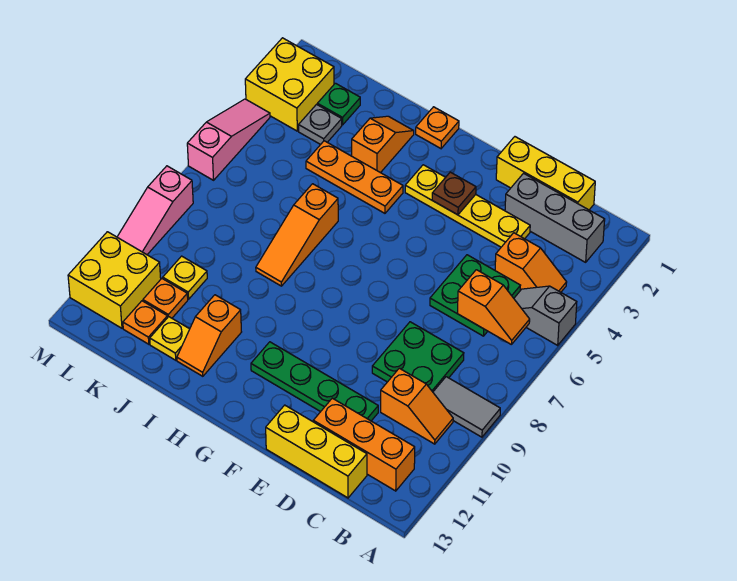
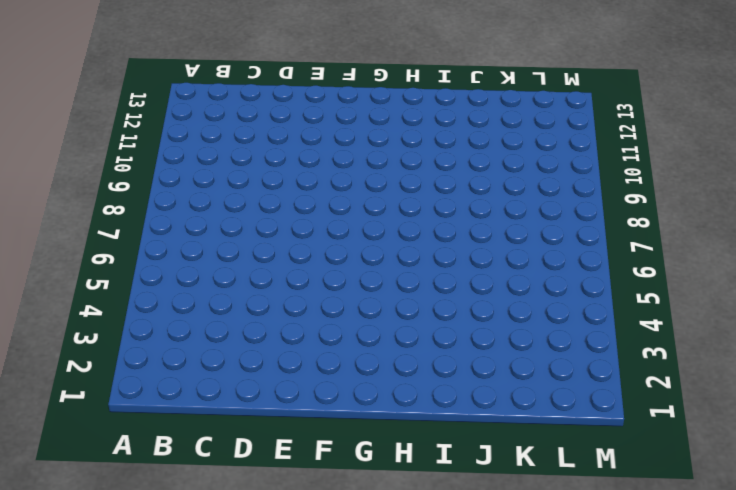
none -> grey slope A5:B5 level 1 top A
none -> grey tile A9:B9 level 1
none -> grey brick B2:D2 level 1

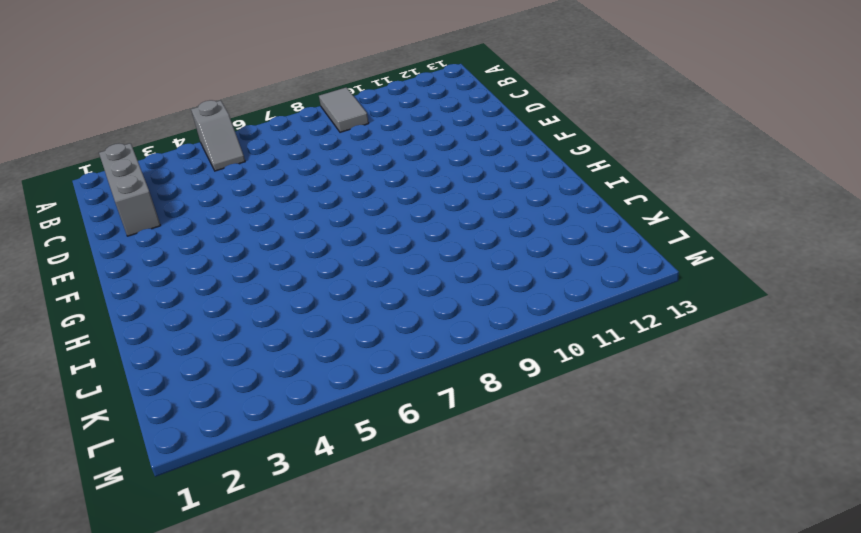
none -> orange slope B4:C4 level 1 top C
none -> orange slope B10:C10 level 1 top C
none -> orange brick B12:D12 level 1

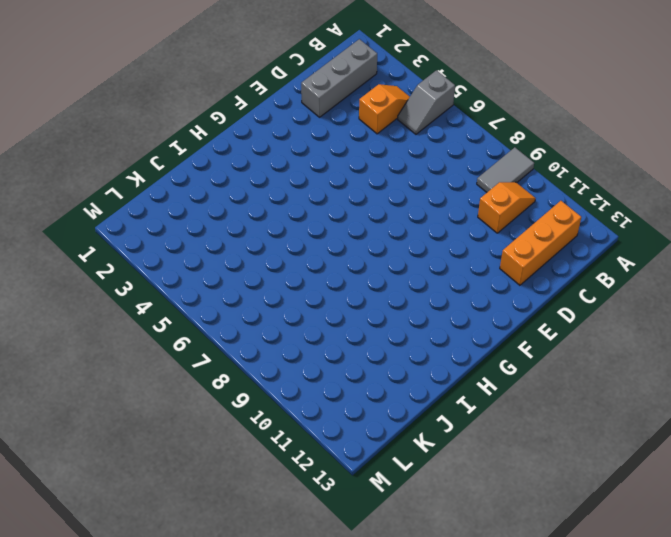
none -> yellow brick C1:E1 level 1
none -> green plate C5:D6 level 1
none -> green plate C8:D9 level 1

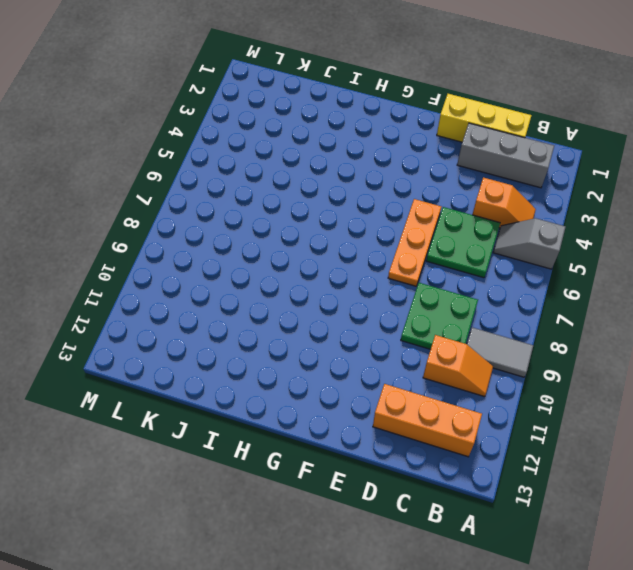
orange plate E5:E7 level 1 -> orange plate H4:J4 level 1
none -> yellow brick C13:E13 level 1
none -> yellow plate D3:G3 level 1
none -> green plate D11:G11 level 1

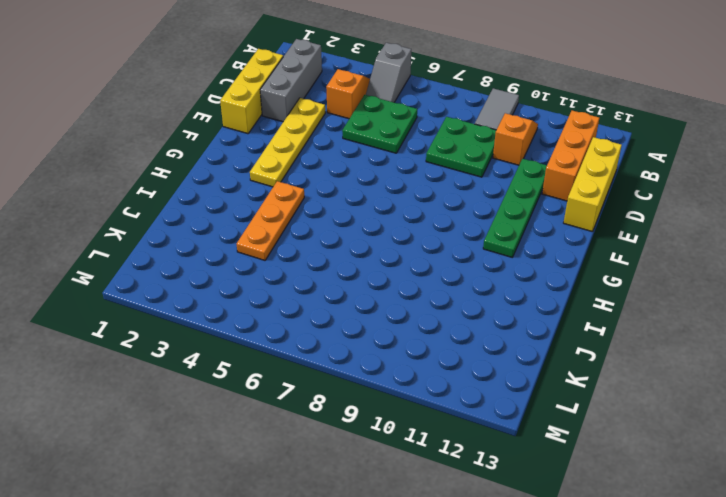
none -> orange plate H1 level 1
none -> orange slope I2:I3 level 1 top 3
none -> orange slope I6:I8 level 1 top 6

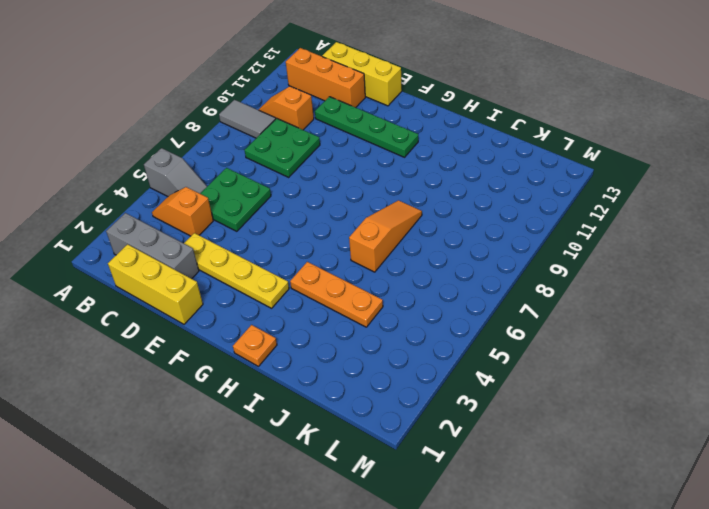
none -> orange slope I2:I3 level 1 top 3
none -> orange slope I11:I12 level 1 top 11
none -> yellow plate J12 level 1

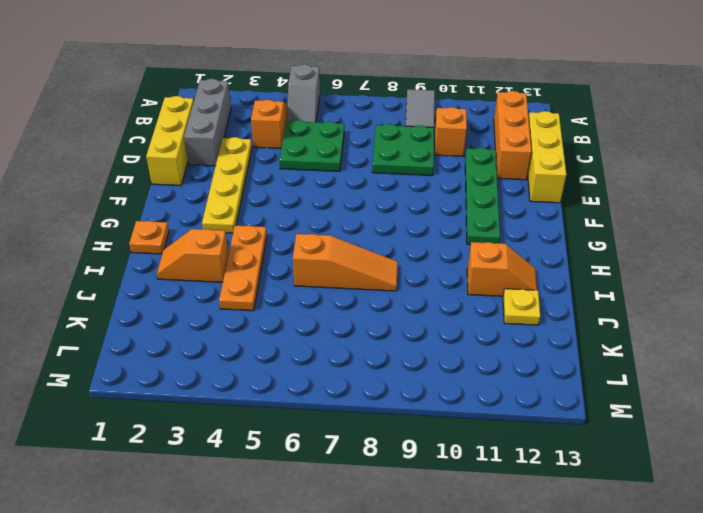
none -> green plate K2 level 1
none -> grey plate K3 level 1
none -> yellow plate K10 level 1

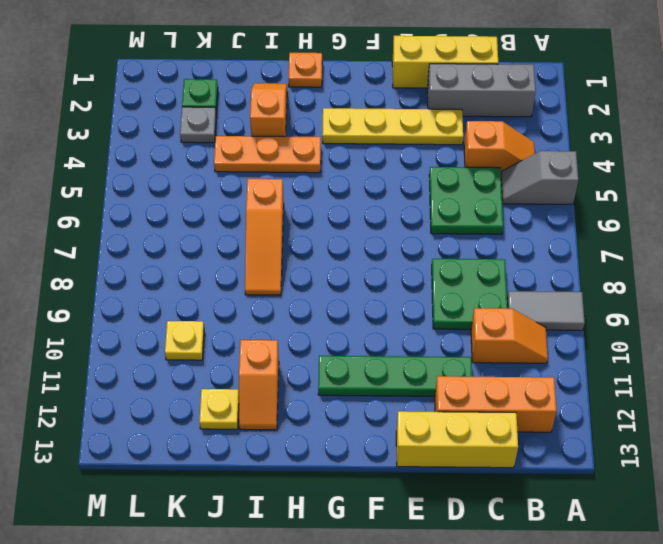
none -> orange plate K11 level 1
none -> orange plate K12 level 1
none -> yellow brick L2:M3 level 1

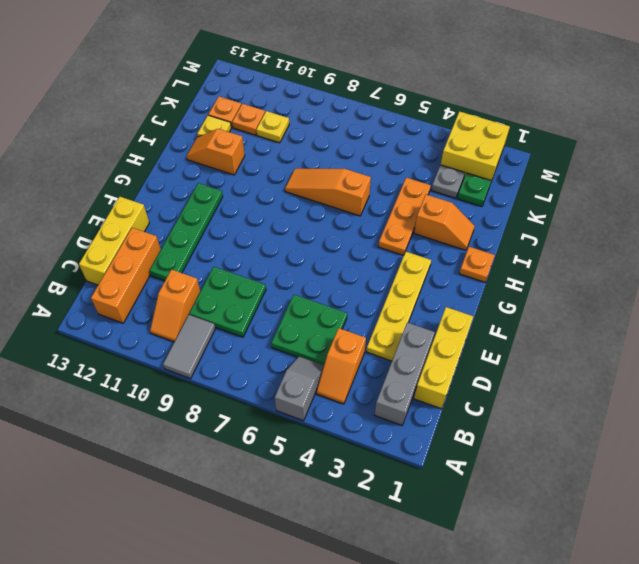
none -> yellow brick L11:M12 level 1
none -> pink slope M4:M6 level 1 top 6
none -> pink slope M8:M10 level 1 top 8

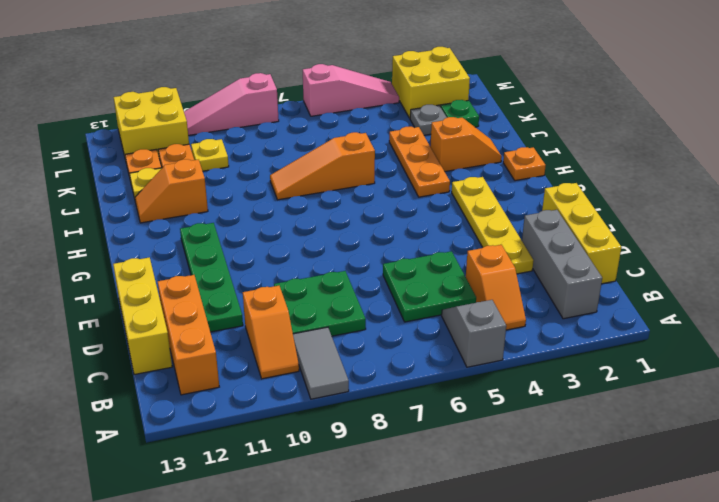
none -> orange slope B6:C6 level 2 top C
none -> brown plate F3 level 2

